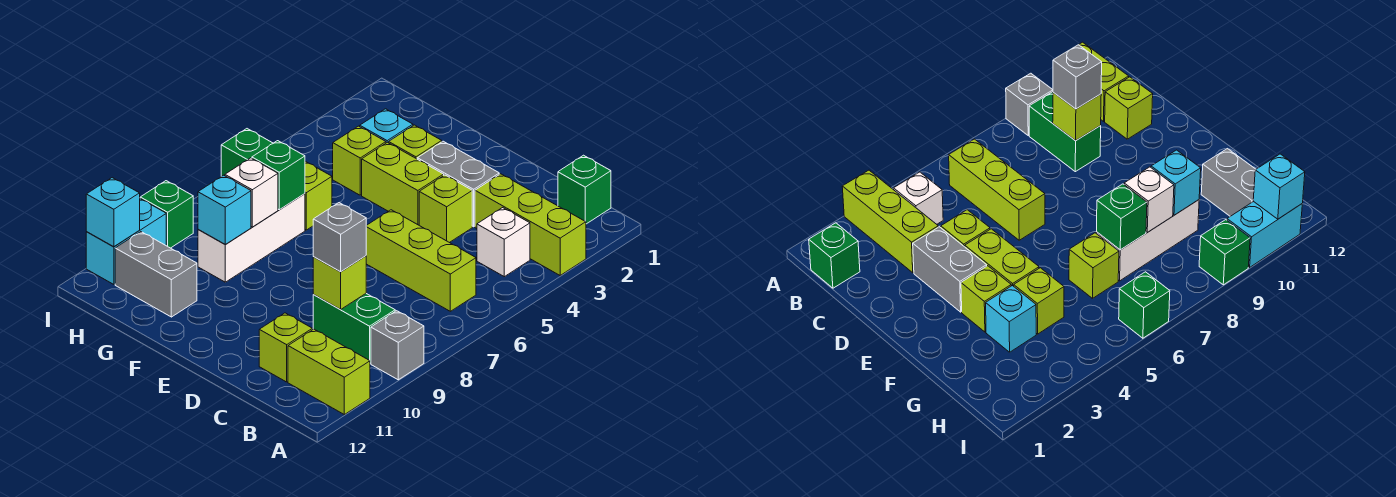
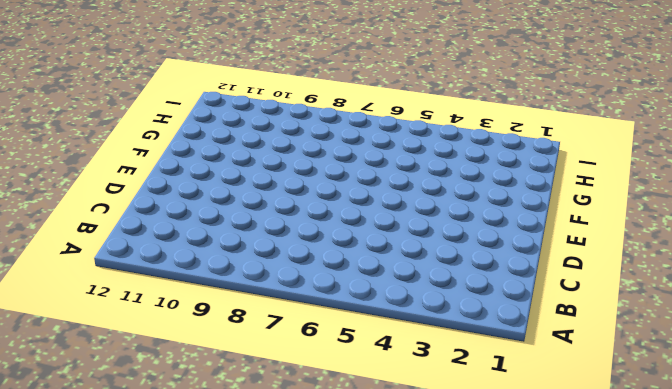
none -> lime brick A3:C3 level 1
none -> grey brick A9 level 1
none -> lime brick A11:B11 level 1

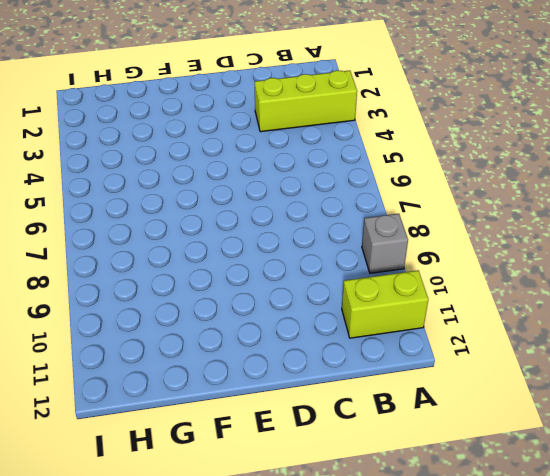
none -> green brick B1 level 1
none -> white brick B4 level 1
none -> lime brick B6:D6 level 1

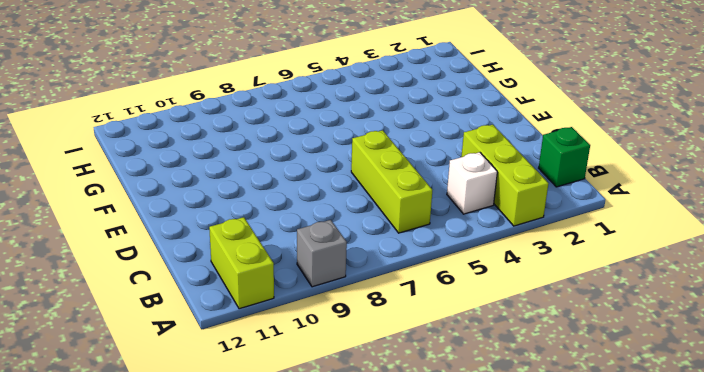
none -> green brick B9:C9 level 1
none -> lime brick C11 level 1
none -> grey brick D3:E3 level 1

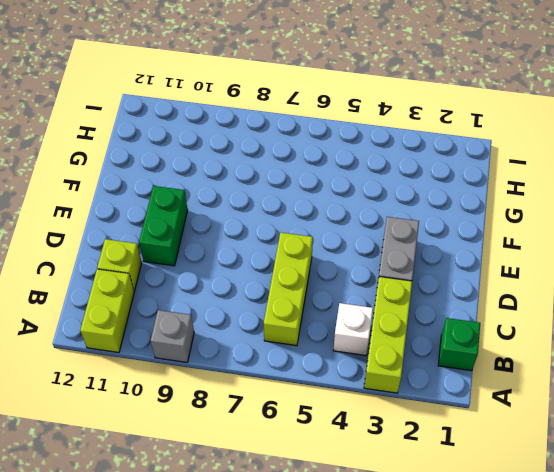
green brick D10:E10 level 1 -> green brick B9:C9 level 1
none -> lime brick D4 level 1
none -> lime brick E4:F4 level 1
none -> lime brick F3 level 1

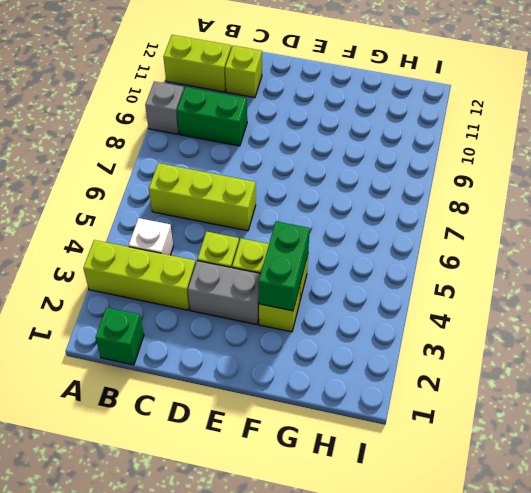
green brick F3:F4 level 2 -> none
none -> cyan brick G3 level 1
none -> lime brick G4 level 1
none -> lime brick G6 level 1

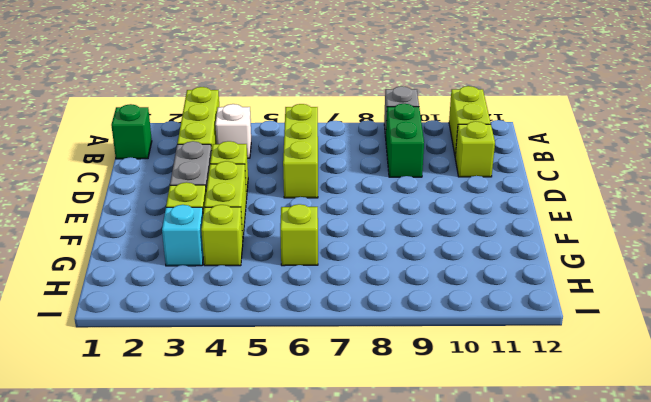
none -> white brick G7:G9 level 1
none -> grey brick G11:H11 level 1
none -> green brick I6 level 1

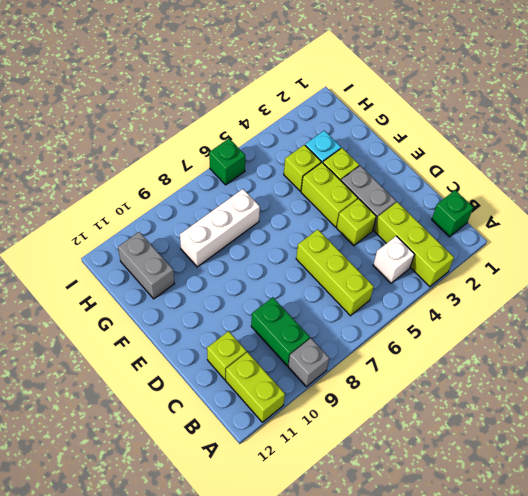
none -> lime brick G6 level 1
none -> green brick I9 level 1
none -> cyan brick I10:I11 level 1

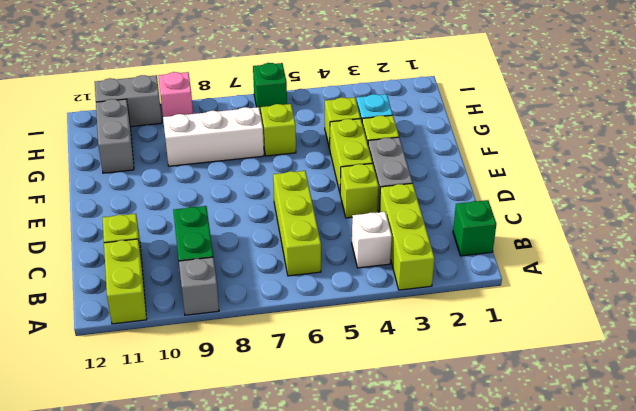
pink brick I9 level 1 -> green brick I9 level 1
grey brick I10:I11 level 1 -> cyan brick I10:I11 level 1
none -> lime brick C9 level 2
none -> green brick G7 level 2
none -> white brick G8 level 2

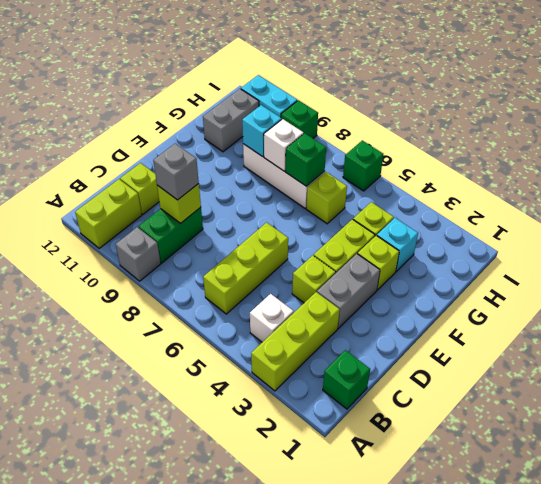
none -> cyan brick I11 level 2

